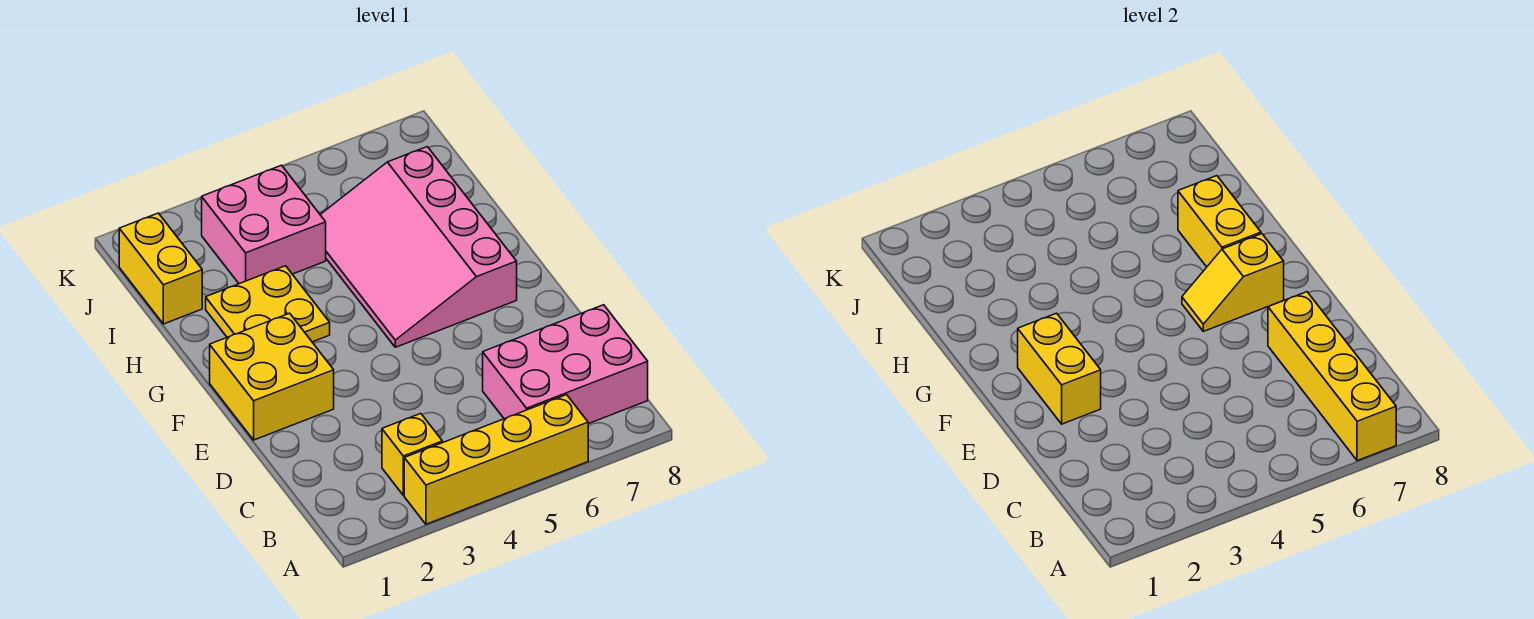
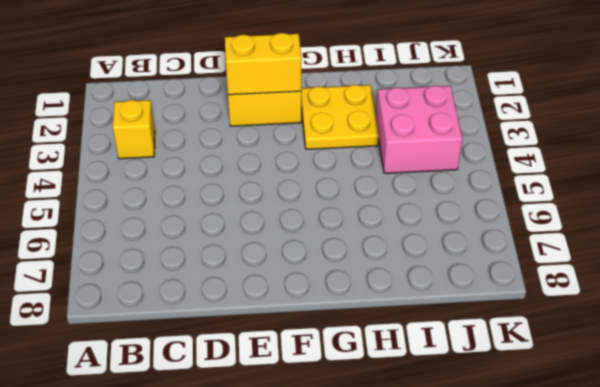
none -> yellow brick A3:A6 level 1
none -> pink brick B6:C8 level 1
none -> pink slope F5:I7 level 1 top 7

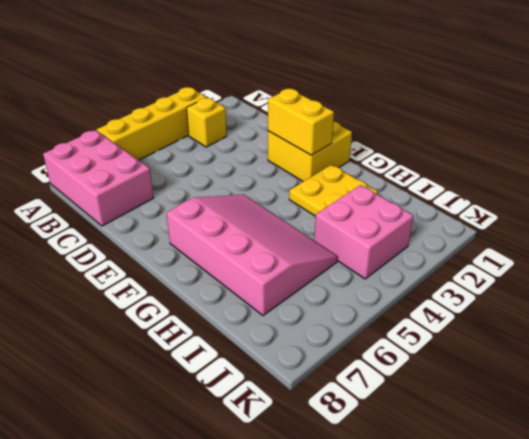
pink brick A7:C8 level 1 -> pink brick B6:C8 level 1
none -> yellow brick I1:J1 level 1
none -> yellow brick A7:D7 level 2
none -> yellow slope F6:F7 level 2 top 7

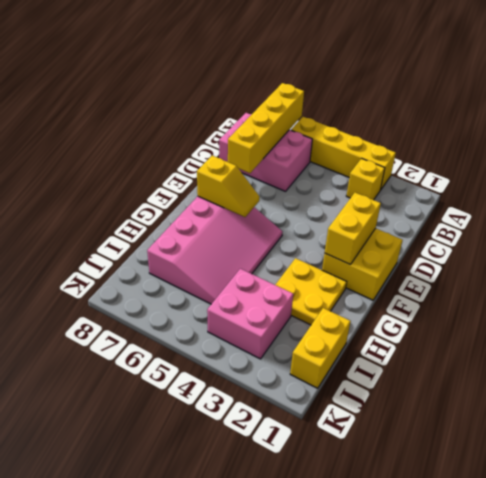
none -> yellow brick G7:H7 level 2

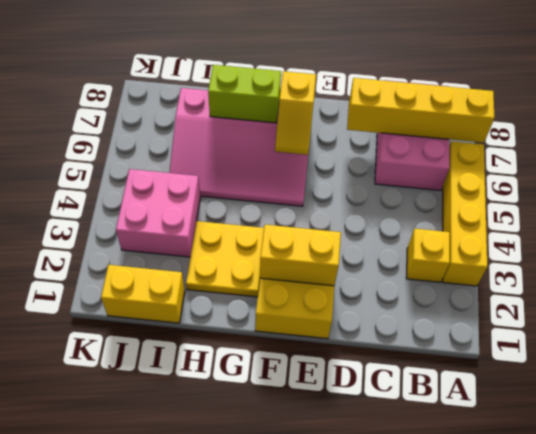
lime brick G7:H7 level 2 -> yellow brick G7:H7 level 2

